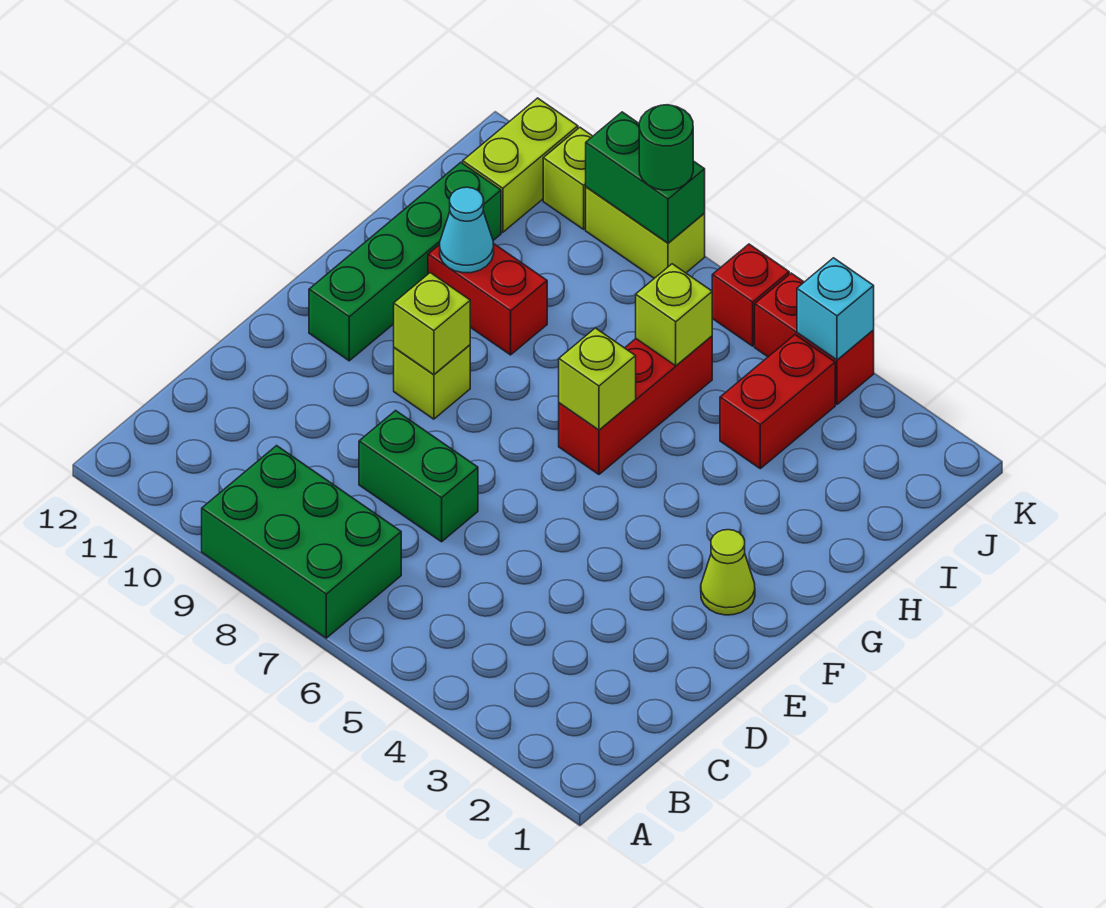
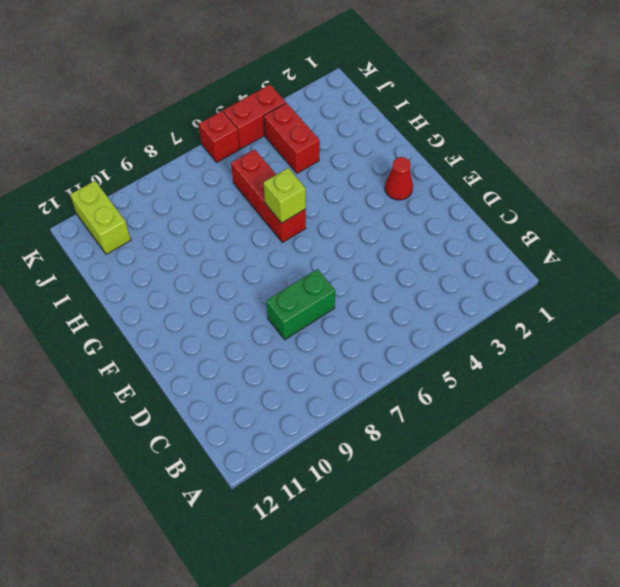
red cone F2 level 1 -> lime cone F2 level 1
none -> green brick A7:B9 level 1
none -> lime brick F9 level 1
none -> green brick F11:I11 level 1

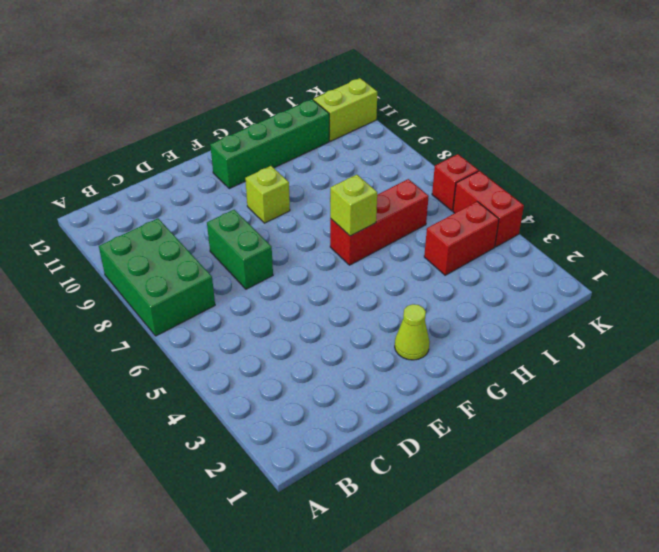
none -> red brick H9:H10 level 1
none -> lime brick K8:K9 level 1
none -> lime brick K10 level 1

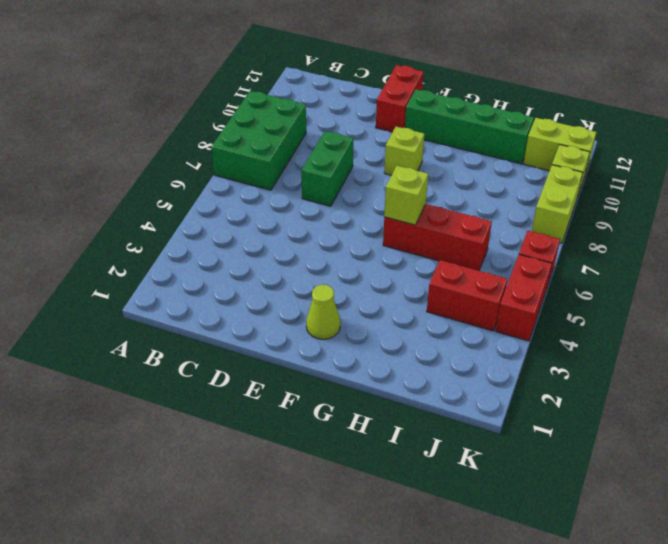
red brick E11:E12 level 1 -> red brick H9:H10 level 1
none -> lime brick F9 level 2
none -> cyan cone H10 level 2
none -> lime brick I6 level 2

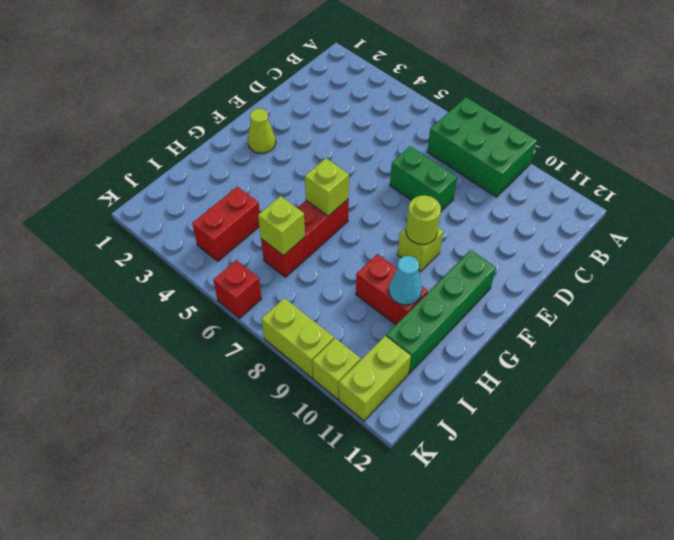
lime round brick F9 level 2 -> lime brick F9 level 2
none -> red brick K4:K5 level 1
none -> cyan brick K4 level 2
none -> green brick K8:K9 level 2

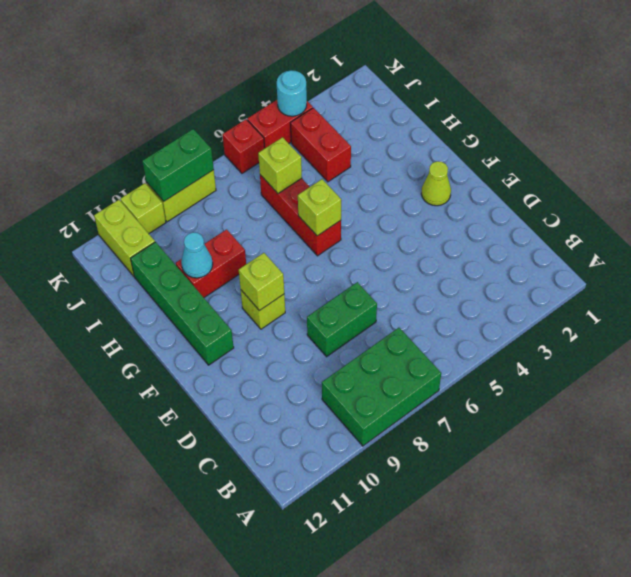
cyan round brick K4 level 2 -> cyan brick K4 level 2
none -> green round brick K8 level 3

